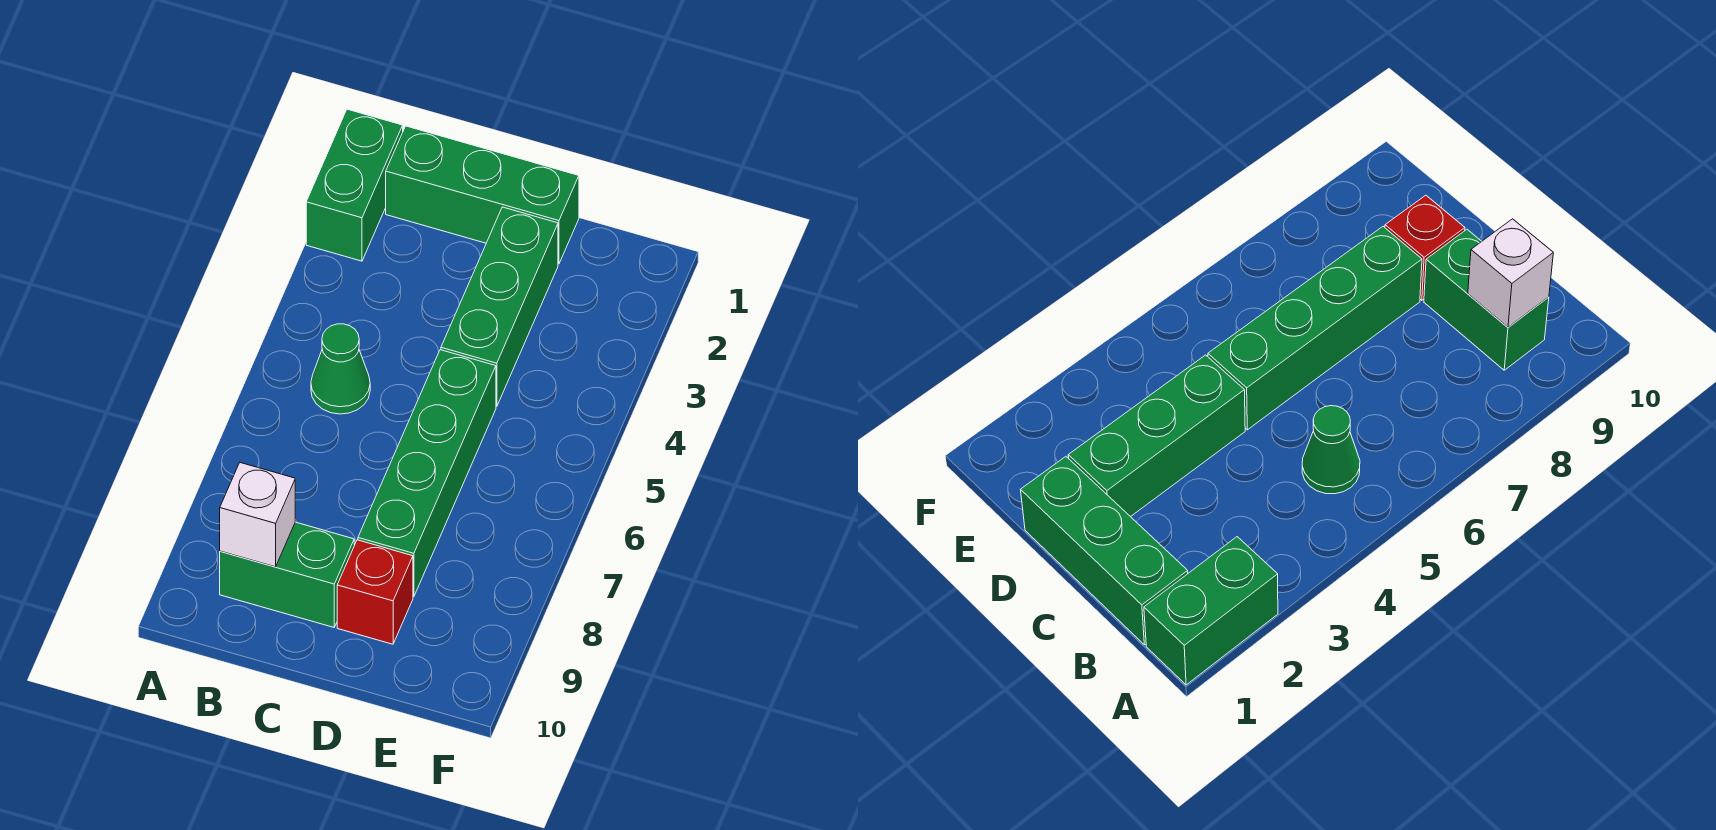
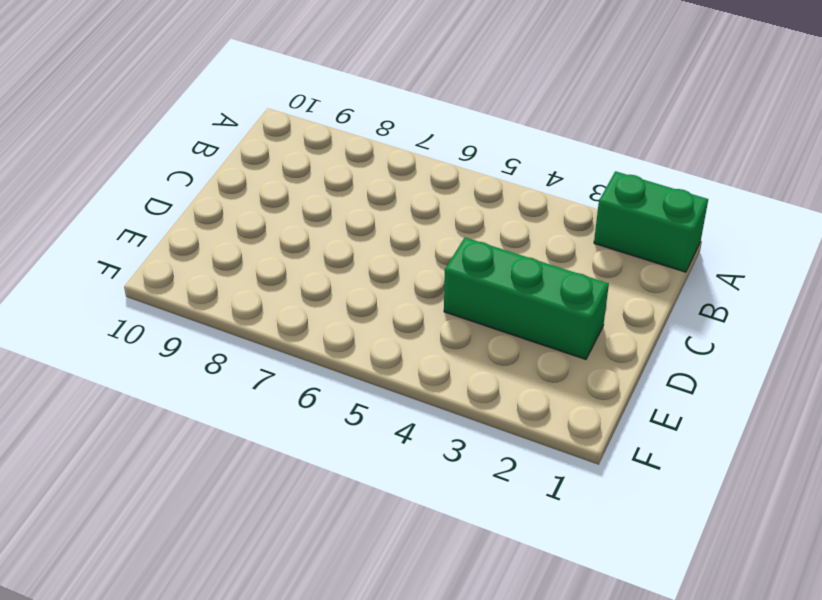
none -> green brick B1:D1 level 1
none -> green cone B5 level 1

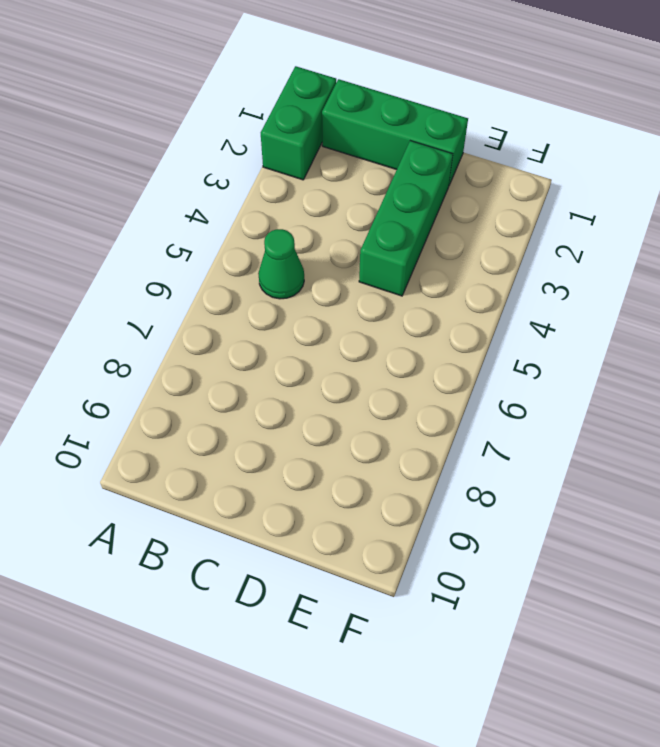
none -> green brick B9:C9 level 1
none -> green brick D5:D8 level 1

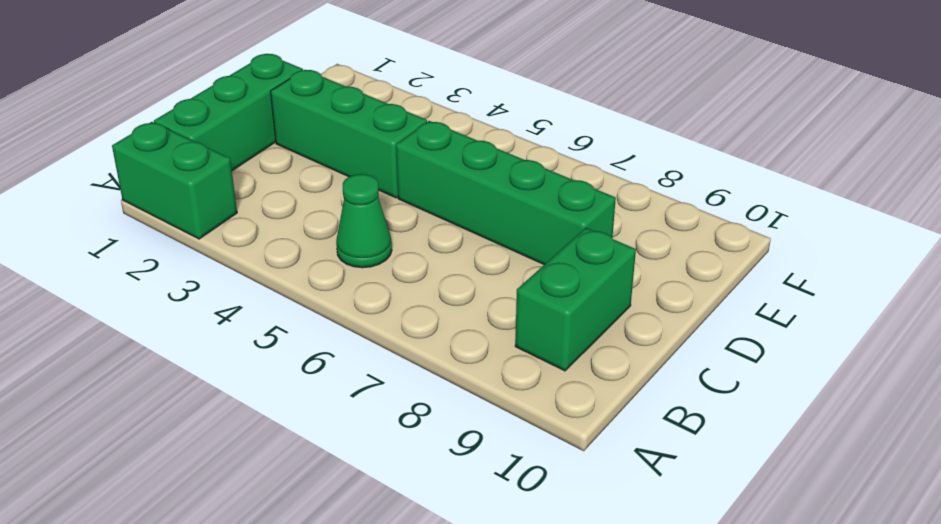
none -> red brick D9 level 1
none -> white brick B9 level 2

